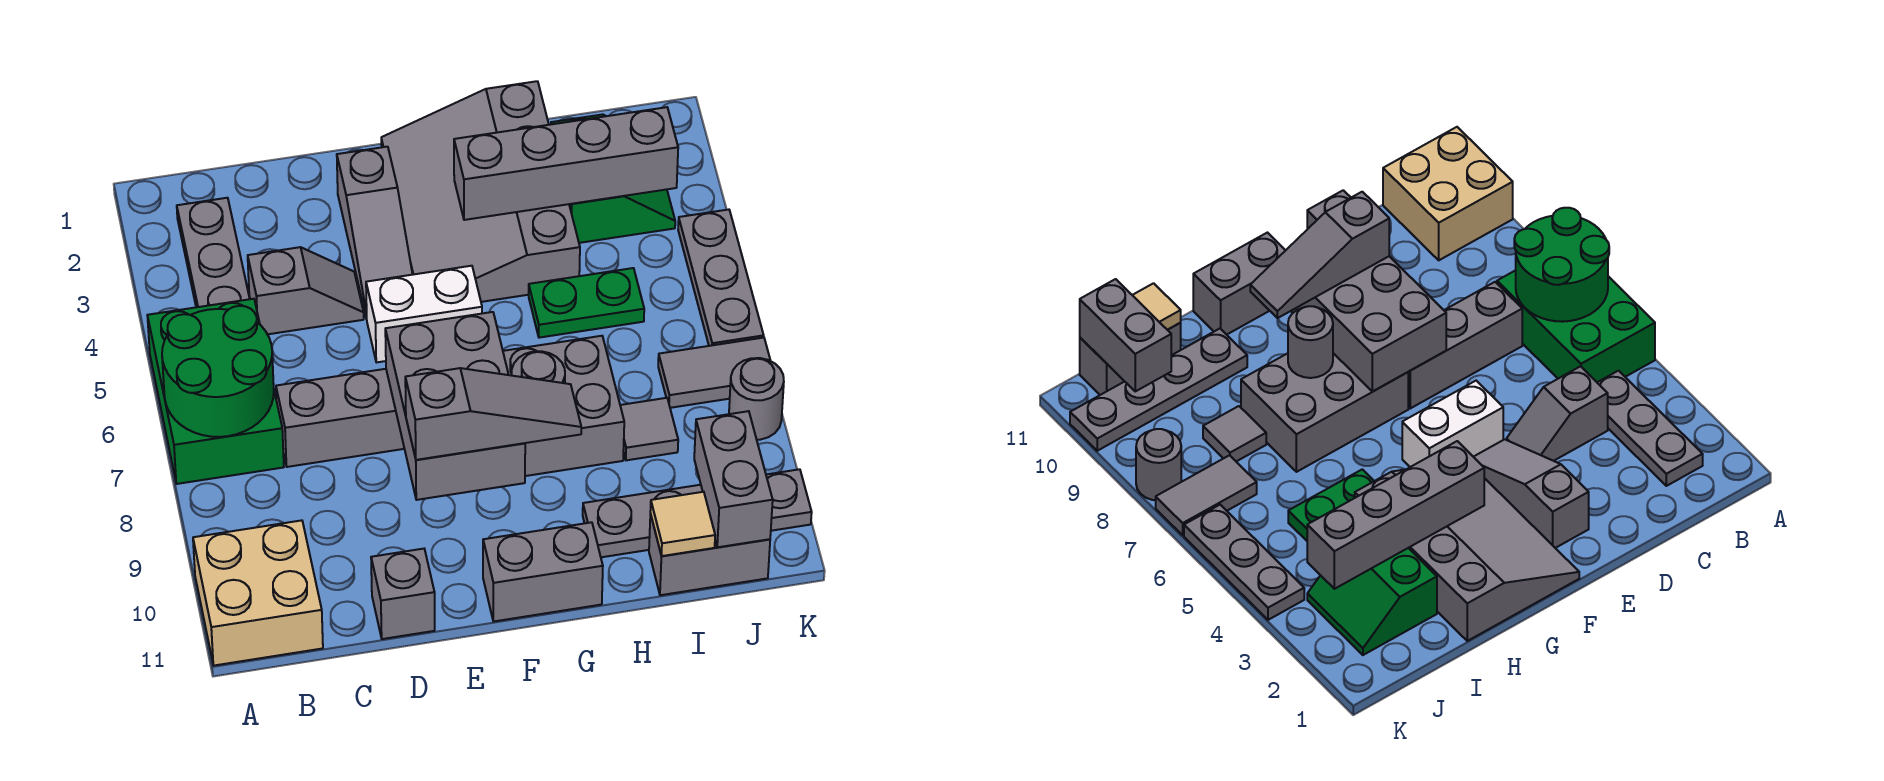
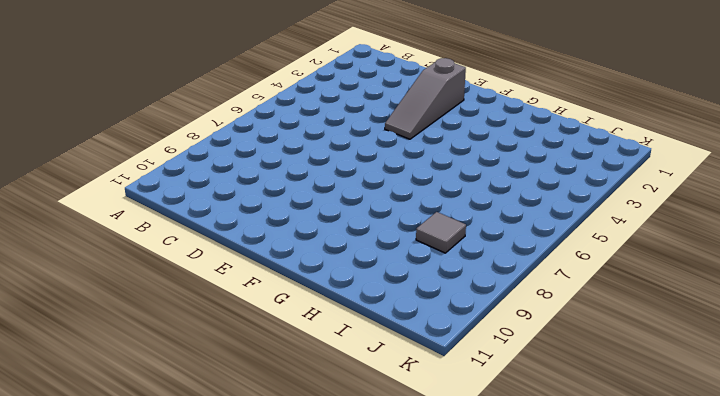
none -> green brick A5:B7 level 1
none -> tan brick A10:B11 level 1
none -> grey plate B2:B4 level 1

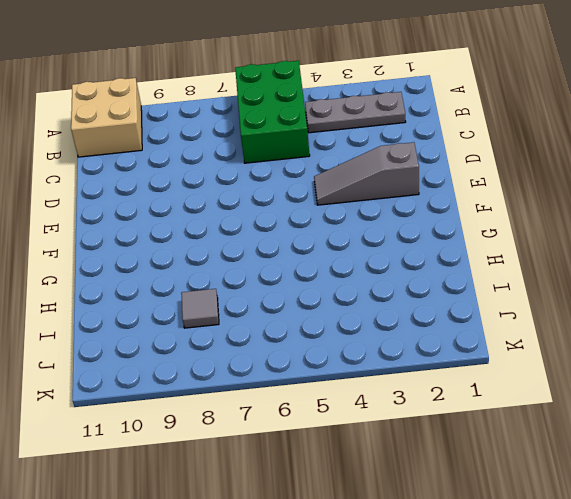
green brick A5:C6 level 1 -> green brick A5:B7 level 1
none -> grey slope C4:D4 level 1 top C
none -> grey brick C7:E7 level 1
none -> grey brick D11 level 1

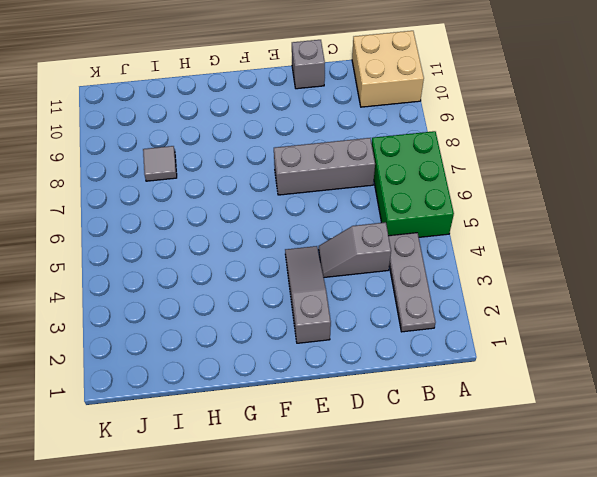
none -> white brick E5:F5 level 1
none -> grey slope F1:H4 level 1 top H
none -> grey brick F7:H8 level 1

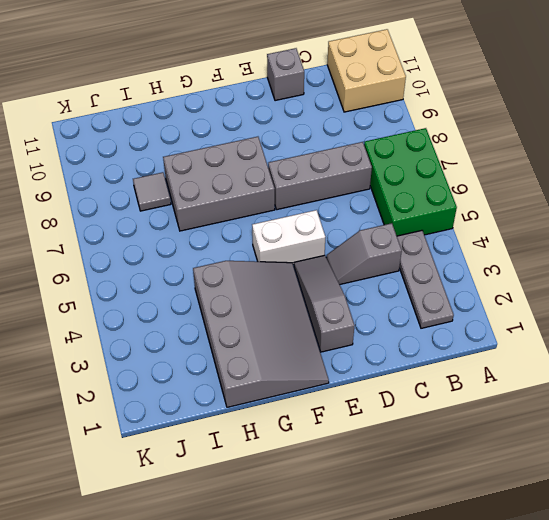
none -> grey brick F11:G11 level 1
none -> green plate H5:I5 level 1
none -> grey plate H10:K10 level 1

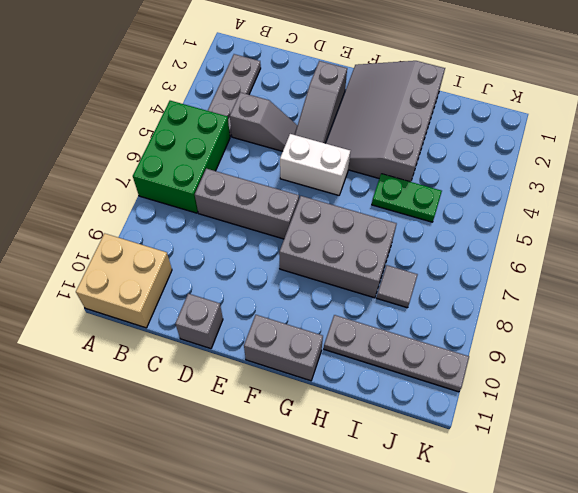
none -> green slope I2:J3 level 1 top I
none -> grey brick I11:J11 level 1
none -> grey tile J7:K7 level 1

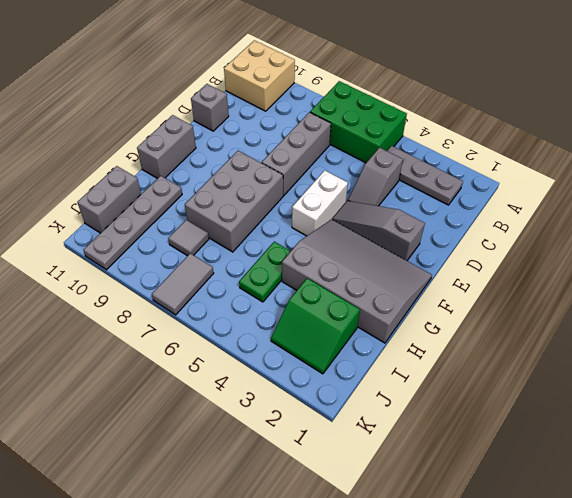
none -> grey plate K4:K6 level 1
none -> grey round brick K8 level 1
none -> green round brick A6:B7 level 2

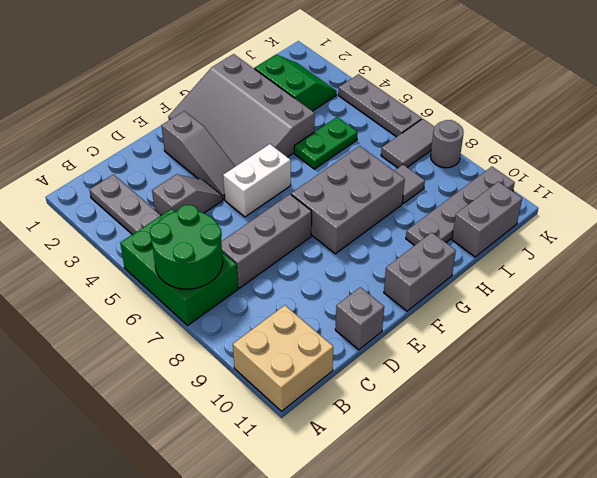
none -> grey brick E7:F9 level 2
none -> grey brick G3:J3 level 2
none -> grey round brick G8 level 2

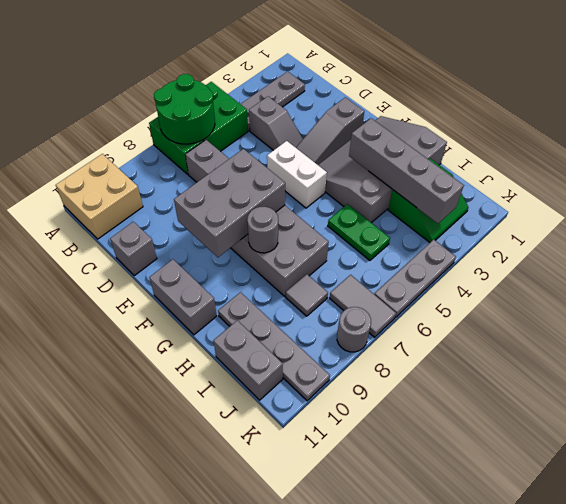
none -> tan tile I11 level 2
none -> grey brick J10:J11 level 2
none -> grey slope E9:G9 level 3 top E

